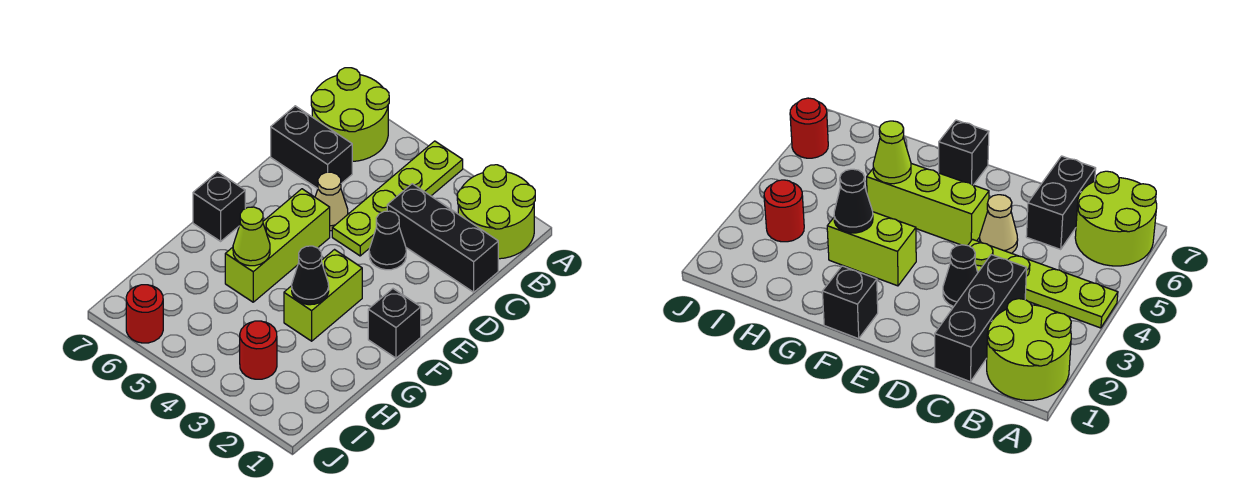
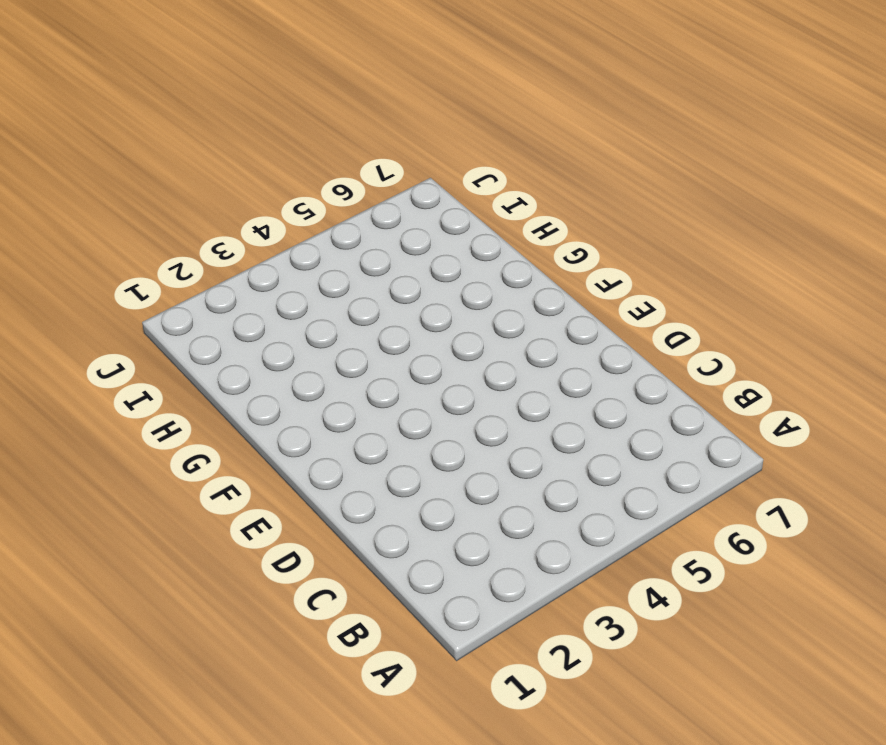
none -> lime round brick A1:B2 level 1
none -> lime plate A4:D4 level 1
none -> lime round brick A6:B7 level 1

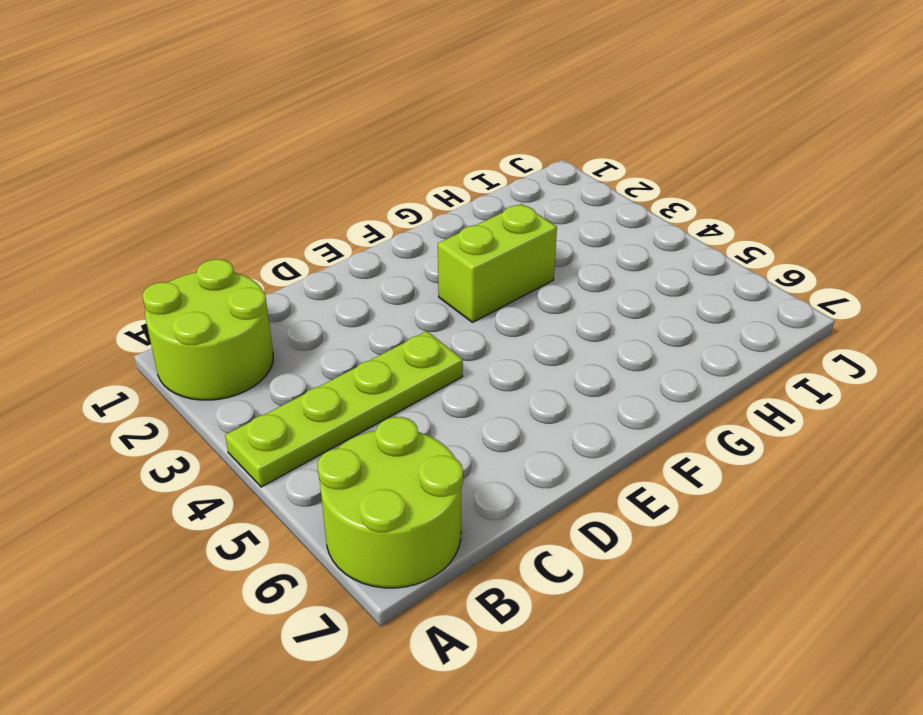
none -> black brick C1:C3 level 1
none -> black brick C6:C7 level 1
none -> black cone D3 level 1

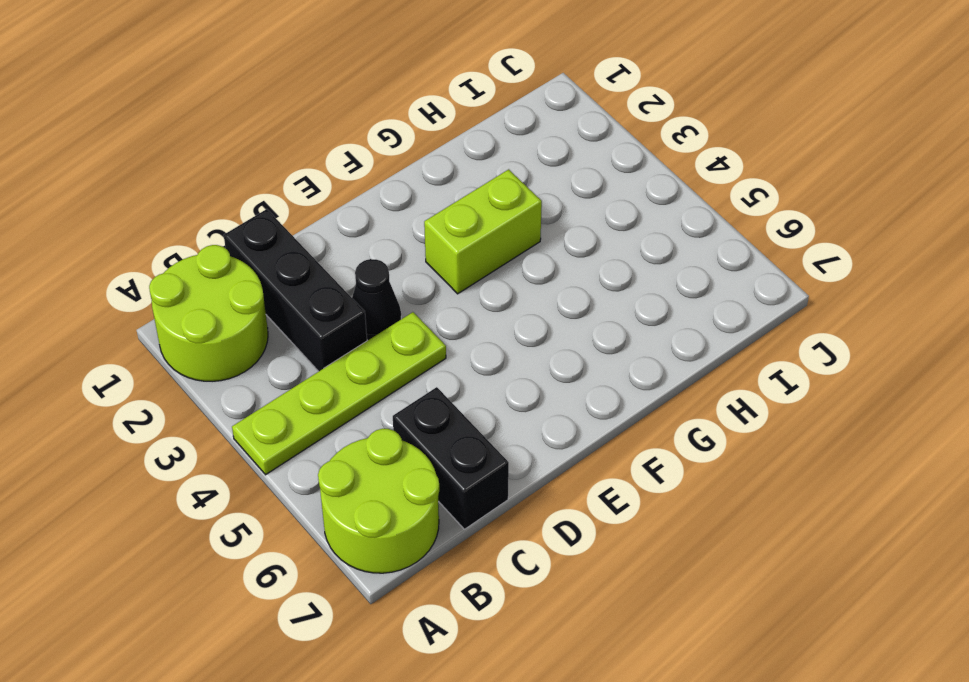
none -> tan cone D5 level 1
none -> lime brick E5:G5 level 1
none -> black brick F1 level 1

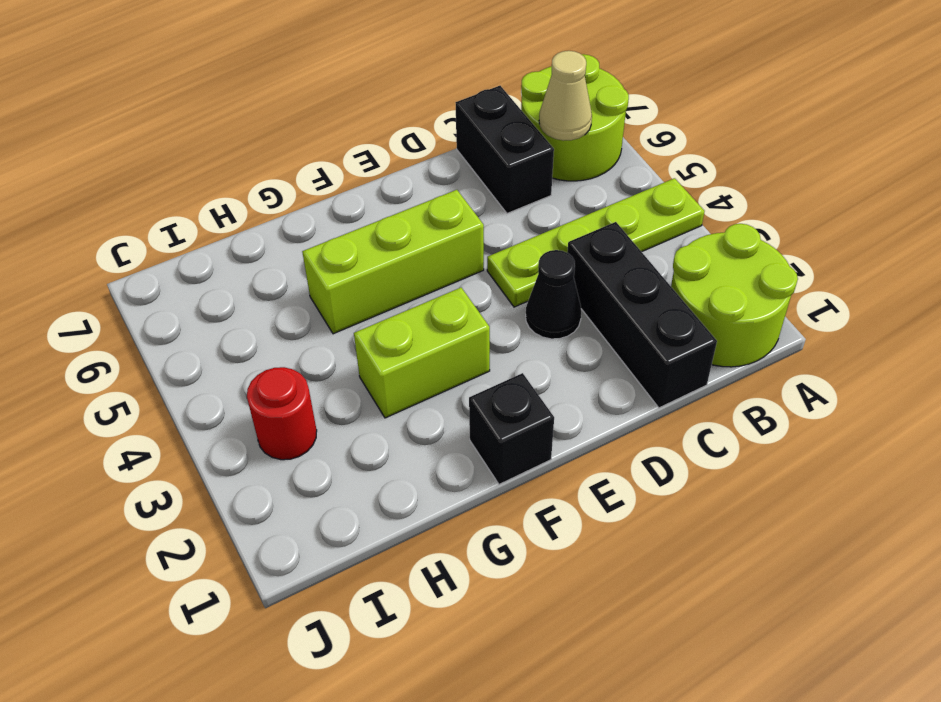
tan cone B6 level 2 -> tan cone D5 level 1
none -> black brick F7 level 1
none -> red round brick J6 level 1
none -> black cone G3 level 2

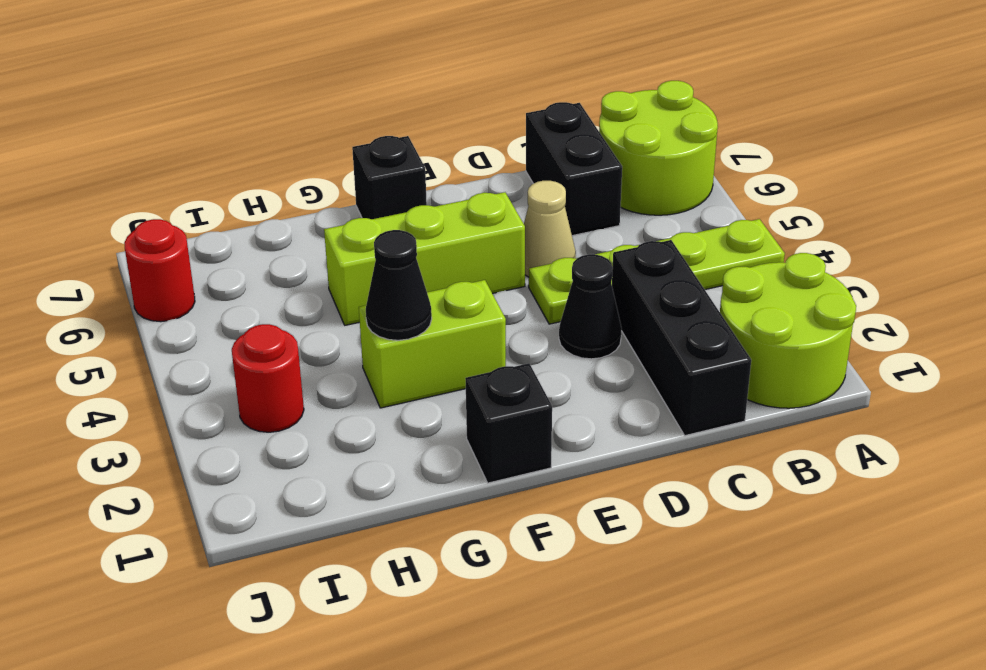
none -> lime cone G5 level 2

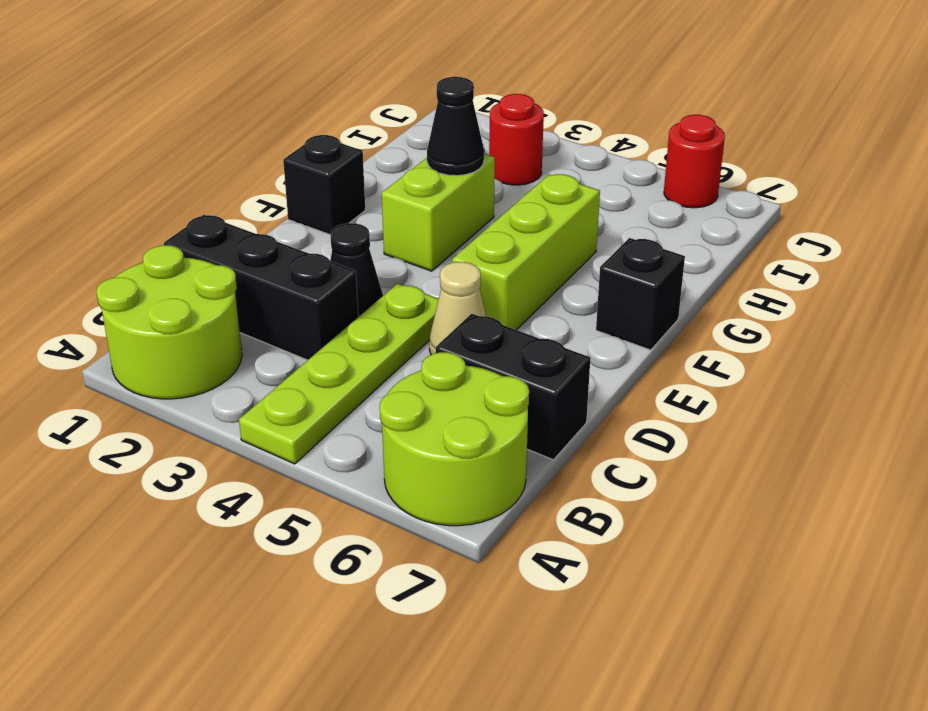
none -> lime cone G5 level 2

